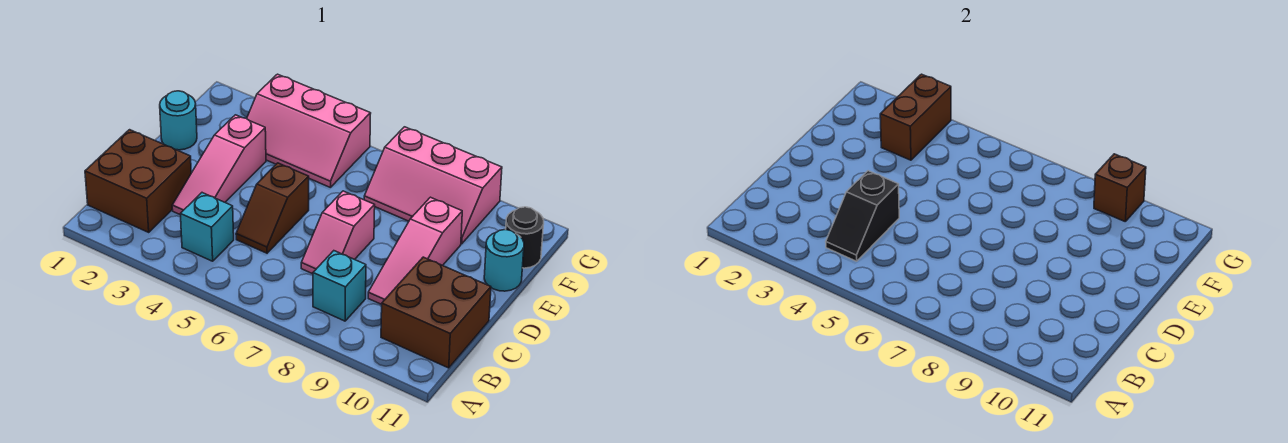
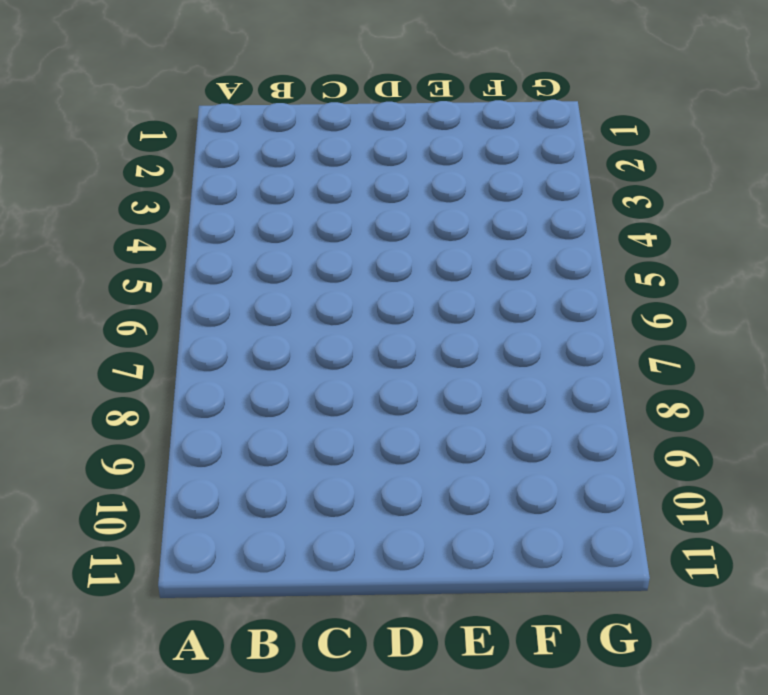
none -> brown brick B1:C2 level 1
none -> cyan brick B4 level 1
none -> cyan brick B8 level 1

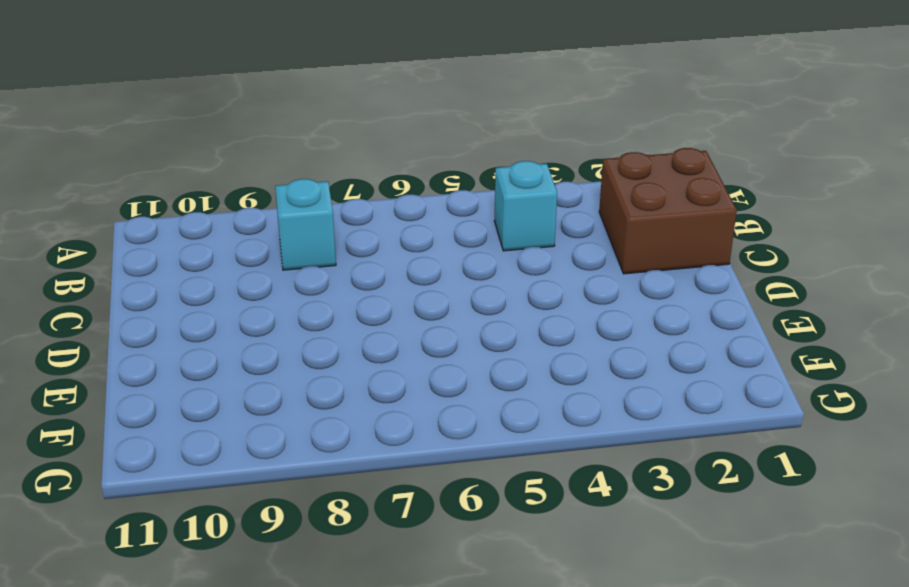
none -> brown brick B10:C11 level 1
none -> pink slope C3:E3 level 1 top E
none -> brown slope C5:D5 level 1 top D

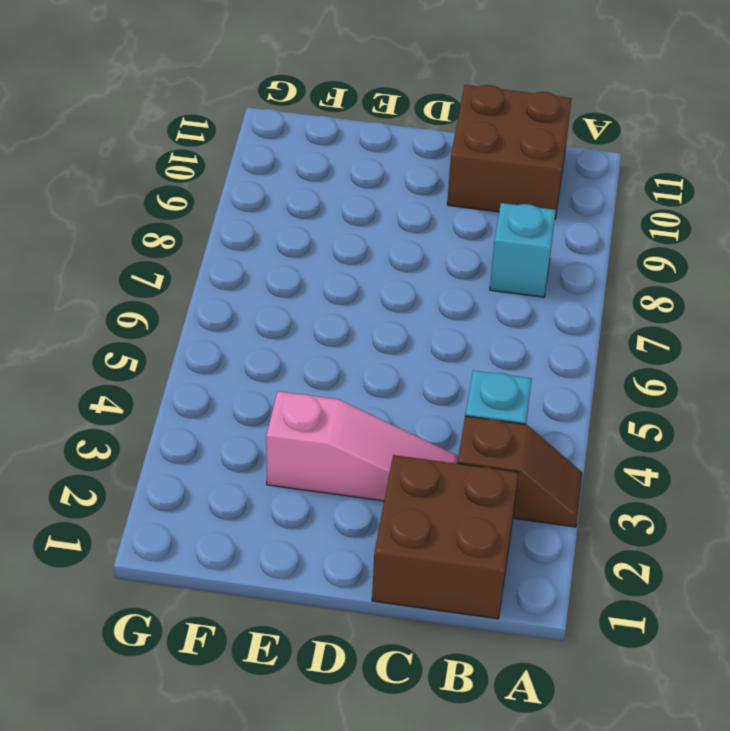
brown slope A3:B3 level 1 top B -> brown slope C5:D5 level 1 top D
none -> pink slope C7:D7 level 1 top D
none -> pink slope C9:E9 level 1 top E
none -> cyan round brick E1 level 1

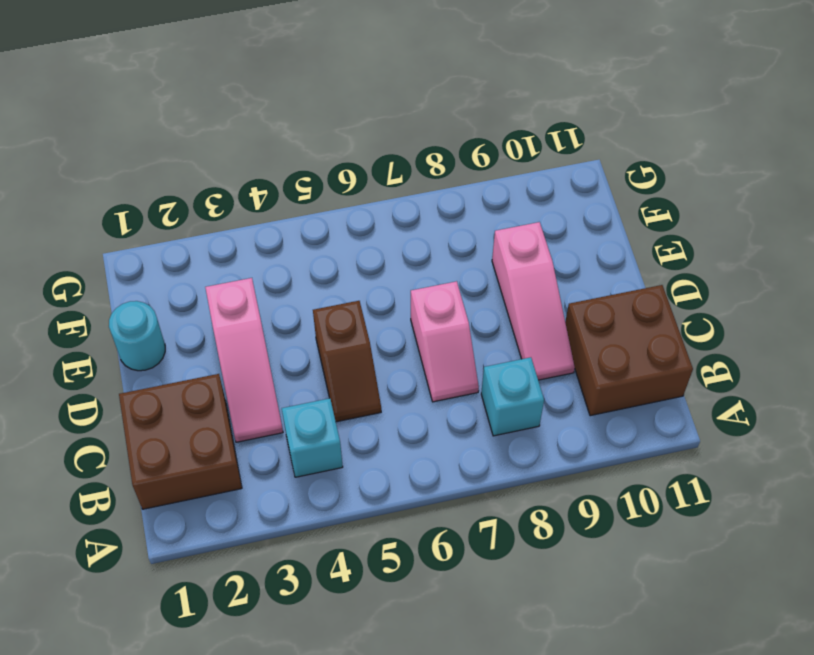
none -> cyan round brick E11 level 1
none -> pink slope F3:G5 level 1 top G
none -> pink slope F7:G9 level 1 top G

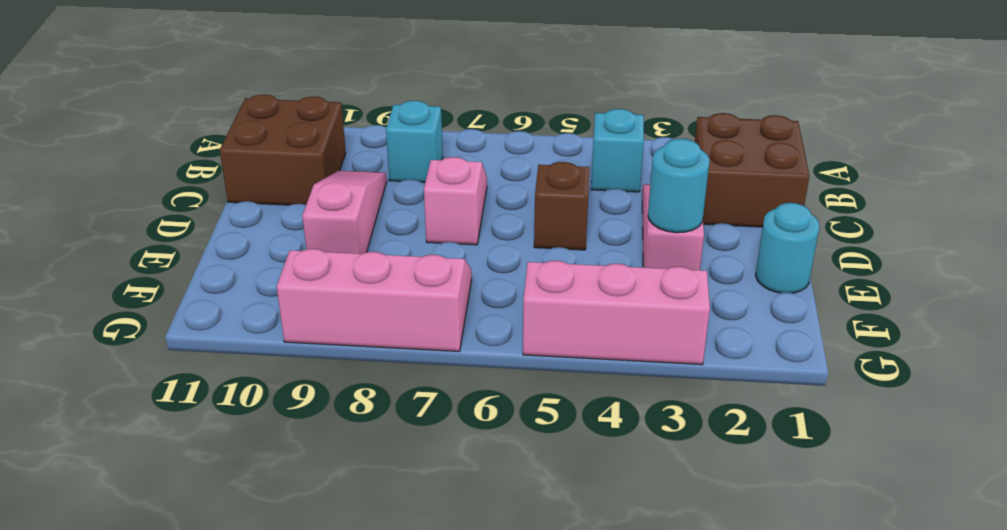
cyan round brick E3 level 2 -> cyan round brick E11 level 1
none -> black round brick F11 level 1
none -> black slope B4:C4 level 2 top C
none -> brown brick F3:G3 level 2

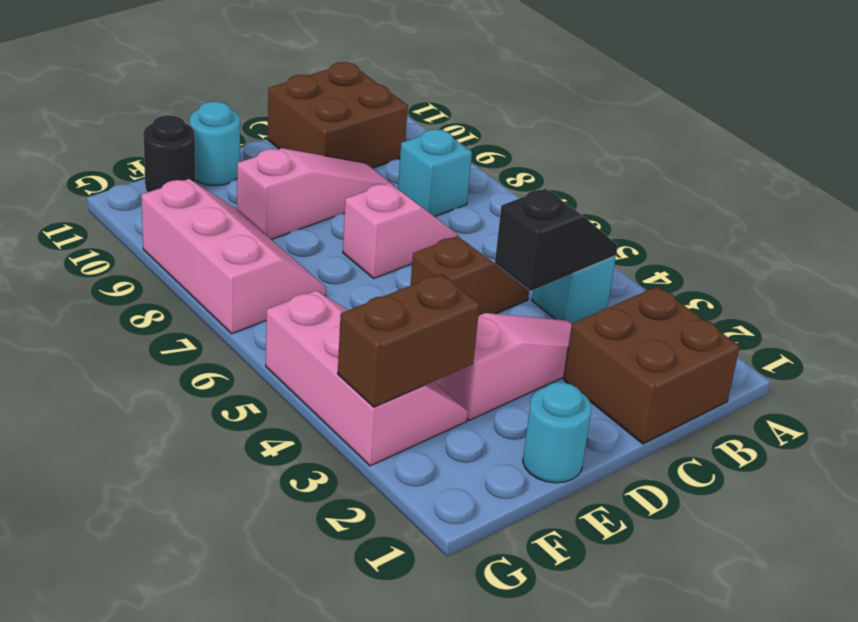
none -> brown brick G9 level 2

